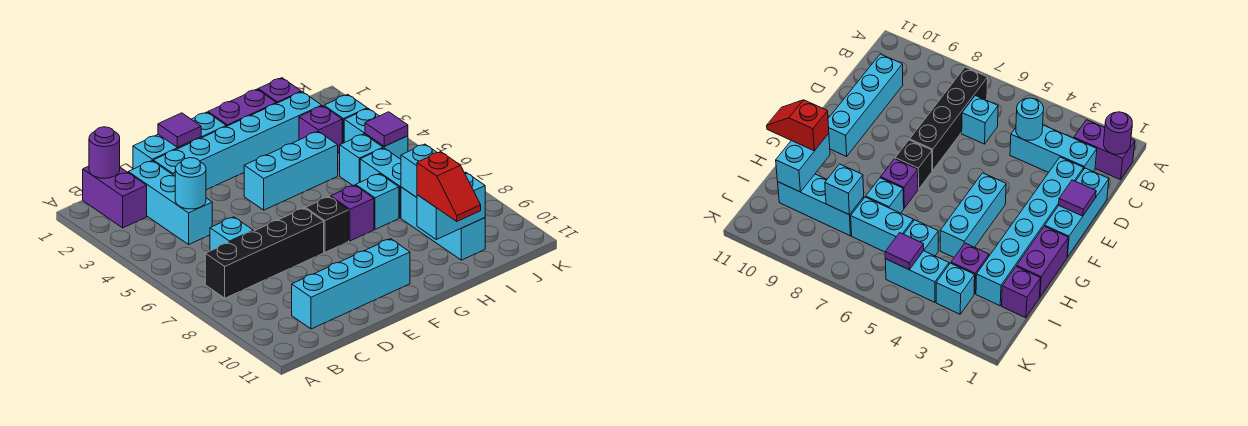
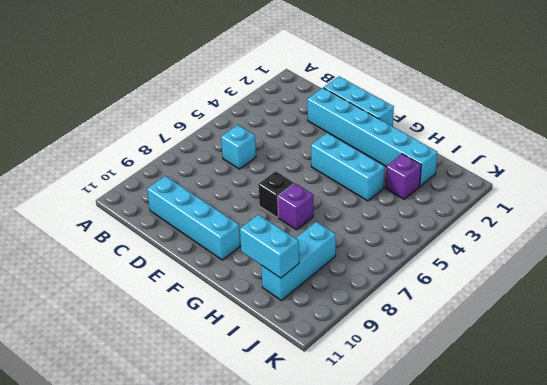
none -> purple brick B1:B2 level 1
none -> black brick B7:E7 level 1
none -> cyan brick C2:C4 level 1

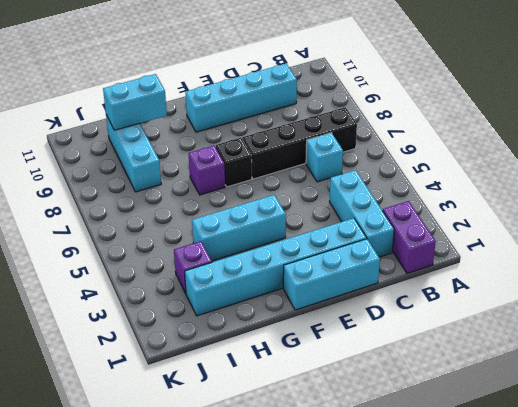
none -> purple brick G1:H1 level 1
none -> cyan brick H7 level 1
none -> purple brick I1 level 1

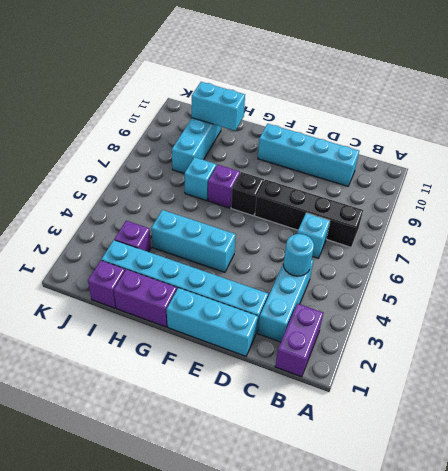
none -> cyan brick I5 level 1
none -> cyan brick I6:I7 level 1
none -> cyan brick J3 level 1

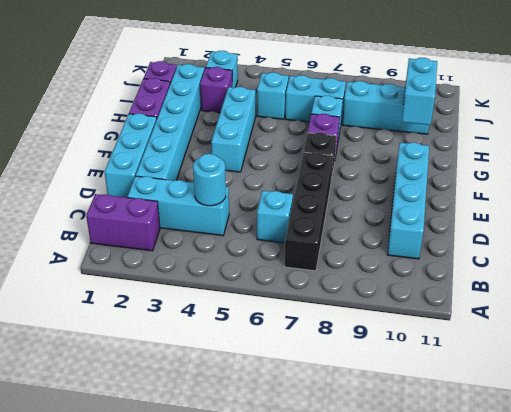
none -> cyan brick J4:J5 level 1
none -> purple round brick B1 level 2
none -> purple tile E1 level 2

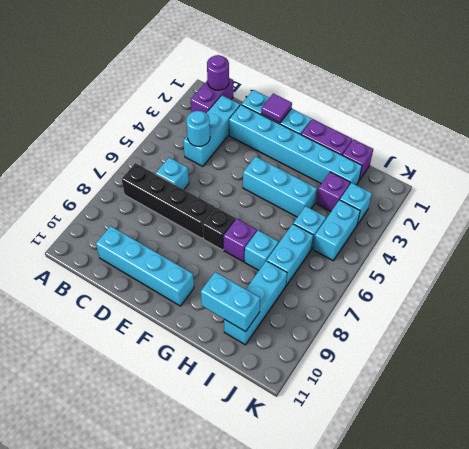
none -> cyan brick I8 level 2
none -> purple tile J5 level 2
none -> red slope H10:H11 level 3 top 10

